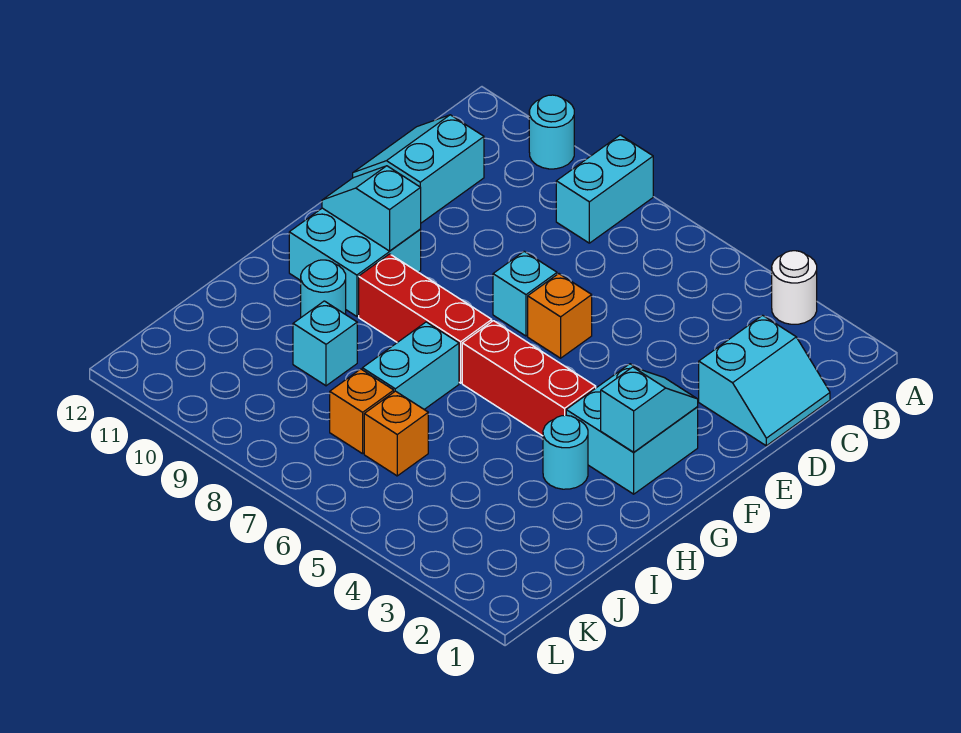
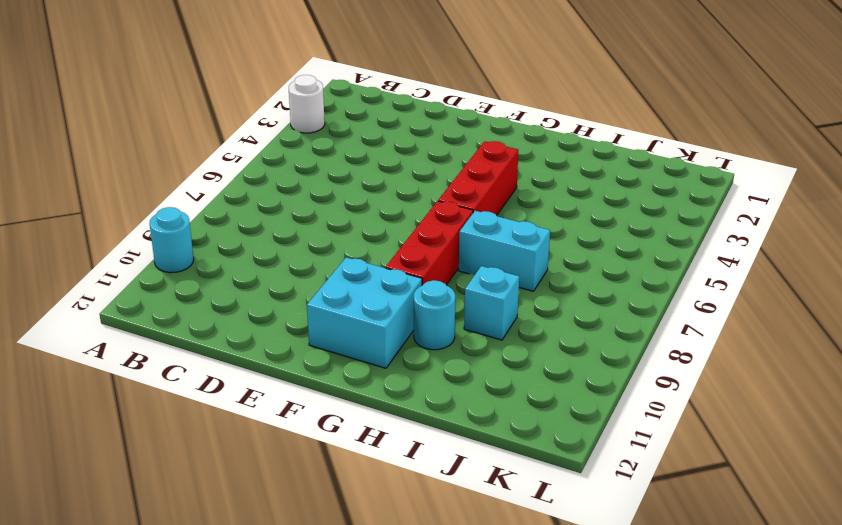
none -> cyan brick A8:B8 level 1
none -> cyan slope C1:D2 level 1 top 2
none -> cyan slope C11:D12 level 1 top 11

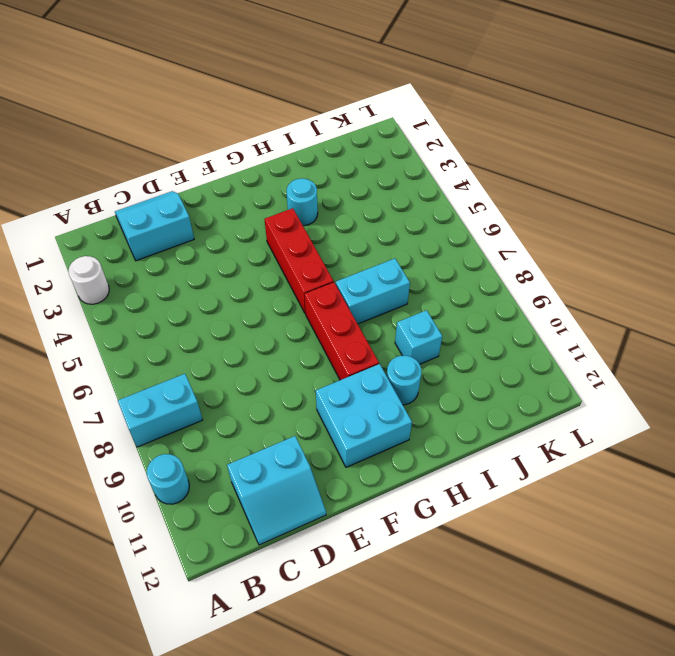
none -> orange brick E6 level 1
none -> cyan brick E7 level 1
none -> cyan brick F2:G3 level 1

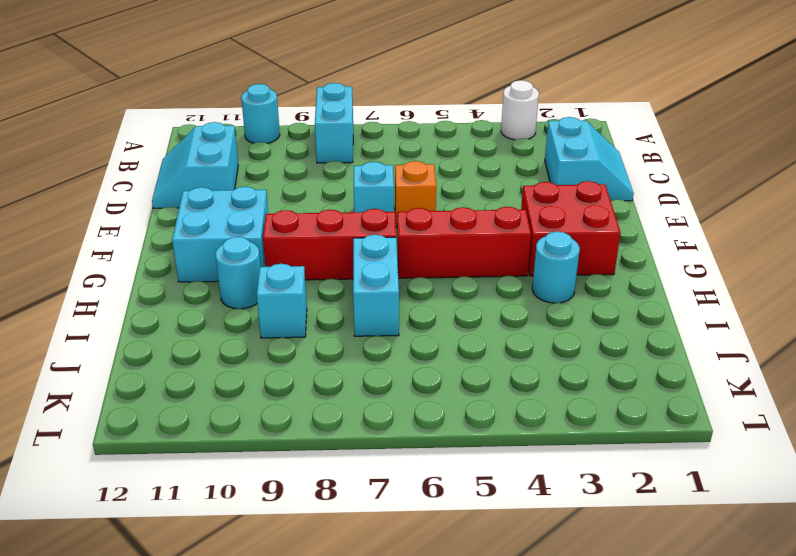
red brick F2:G3 level 1 -> cyan brick F2:G3 level 1
none -> orange brick J6 level 1
none -> orange brick J7 level 1
none -> cyan slope F2:G2 level 2 top G

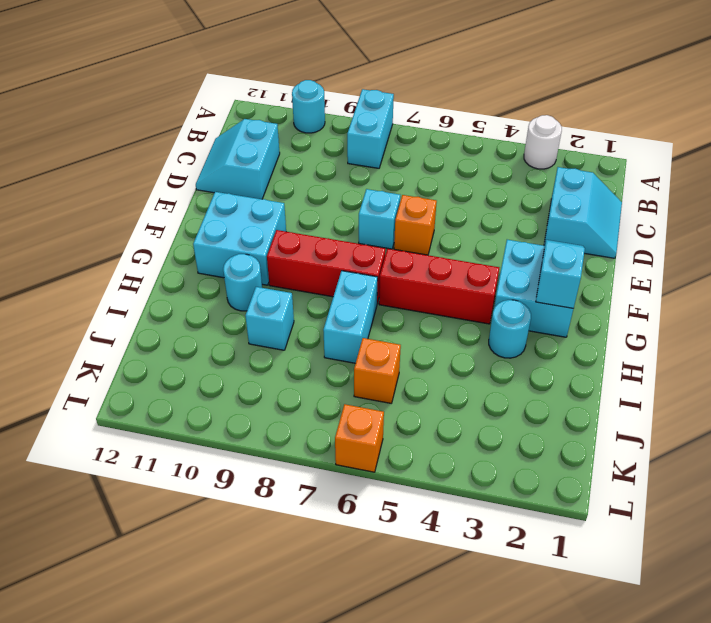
orange brick L6 level 1 -> orange brick J7 level 1
none -> cyan slope F10:F11 level 2 top 10

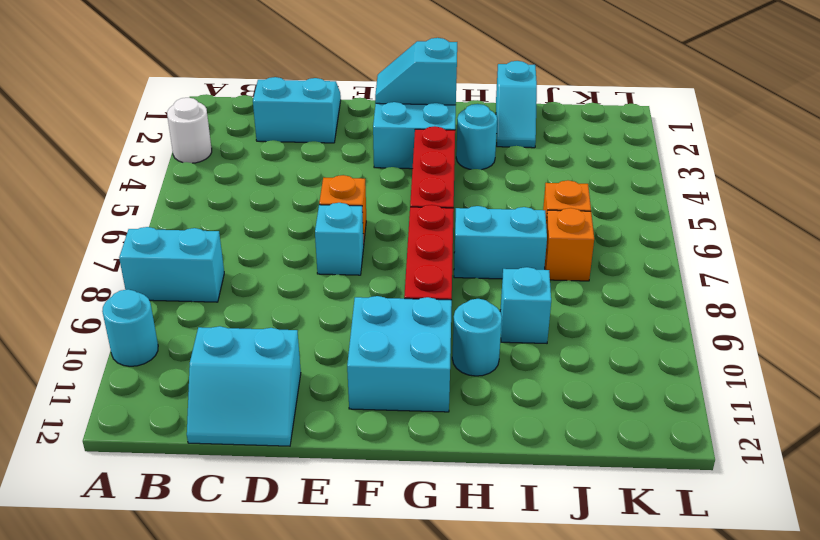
cyan slope I1:I2 level 1 top 1 -> cyan slope F10:F11 level 2 top 10

